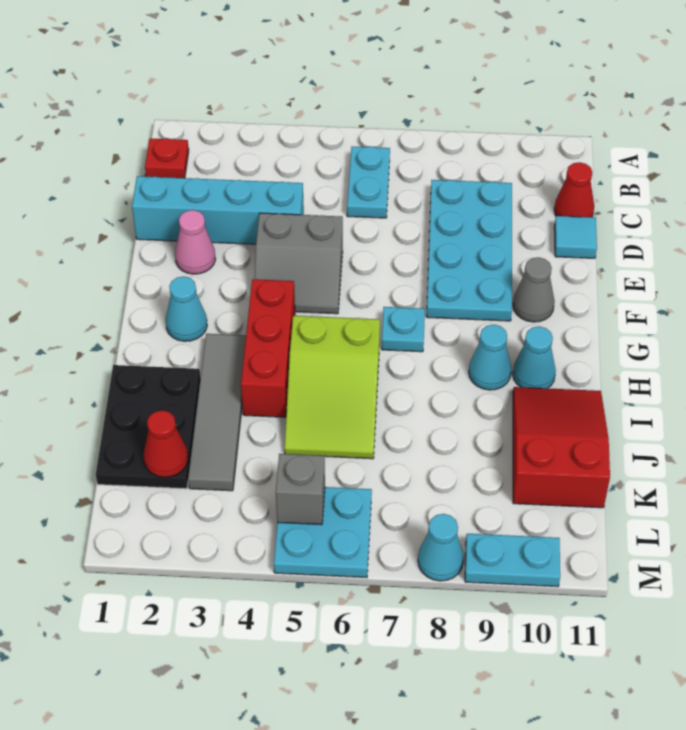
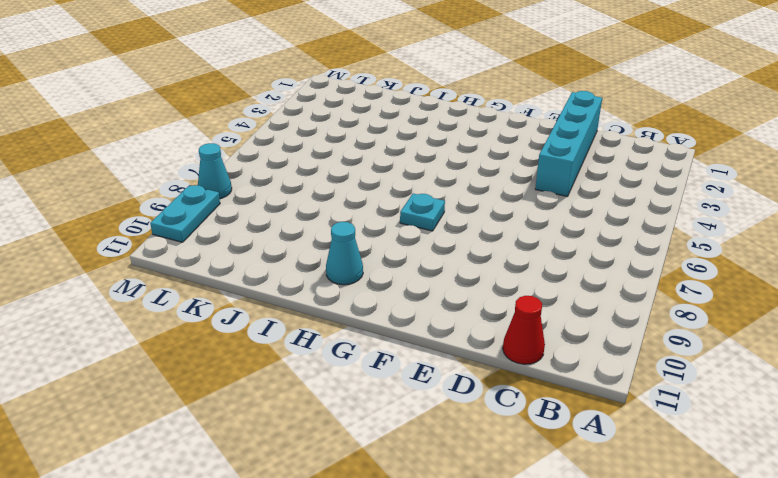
none -> red plate B1 level 1
none -> cyan plate B6:C6 level 1
none -> cyan plate C8:F9 level 1

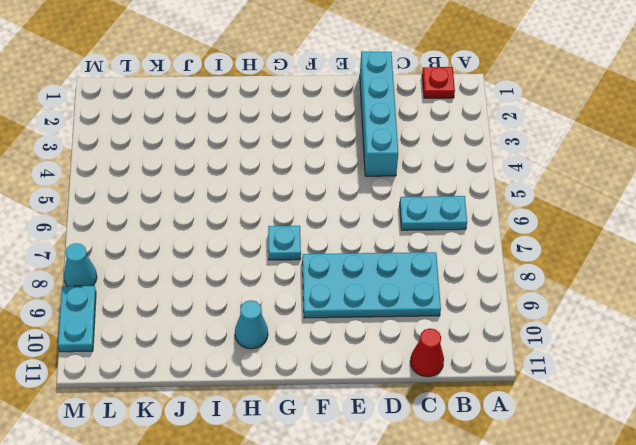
none -> cyan tile D11 level 1
none -> pink cone E2 level 1
none -> grey slope E4:F5 level 1 top E

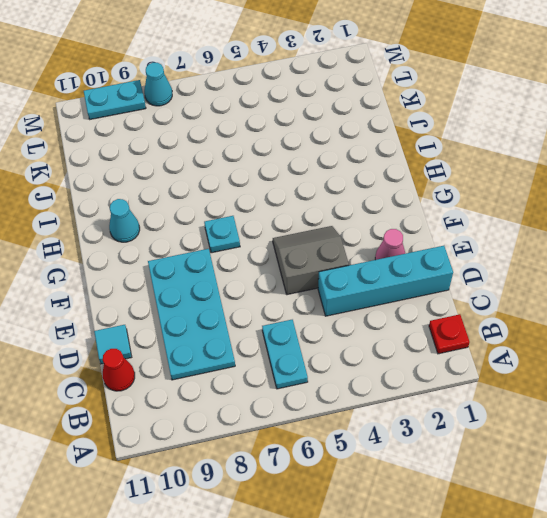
none -> grey cone F10 level 1
none -> cyan cone G2 level 1
none -> red brick G4:I4 level 1

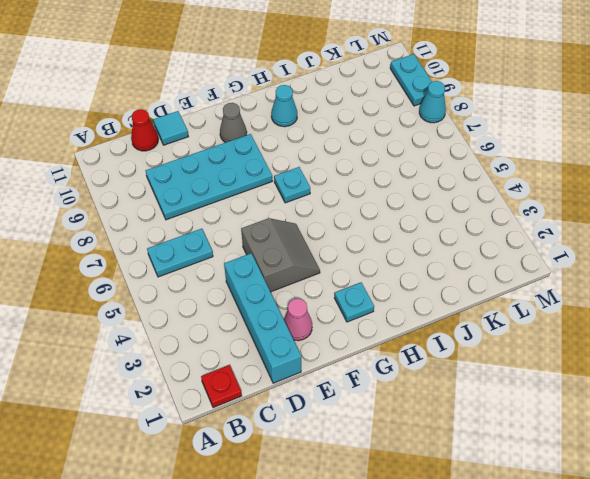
cyan plate G2 level 1 -> cyan cone G2 level 1
none -> red brick G4:I4 level 1
none -> grey tile H3:K3 level 1
none -> lime slope H5:J6 level 1 top H

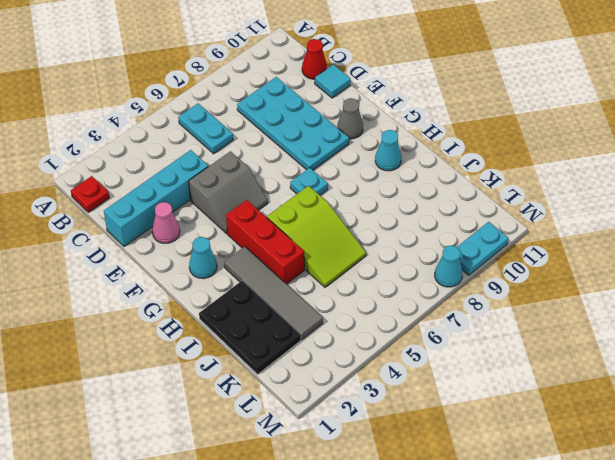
none -> cyan cone H9 level 1
none -> red slope I10:K11 level 1 top K
none -> cyan plate L5:M6 level 1

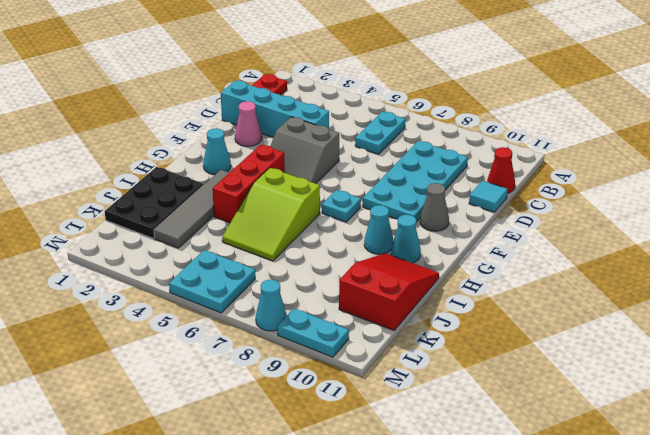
none -> red cone K2 level 2
none -> grey brick L5 level 2

